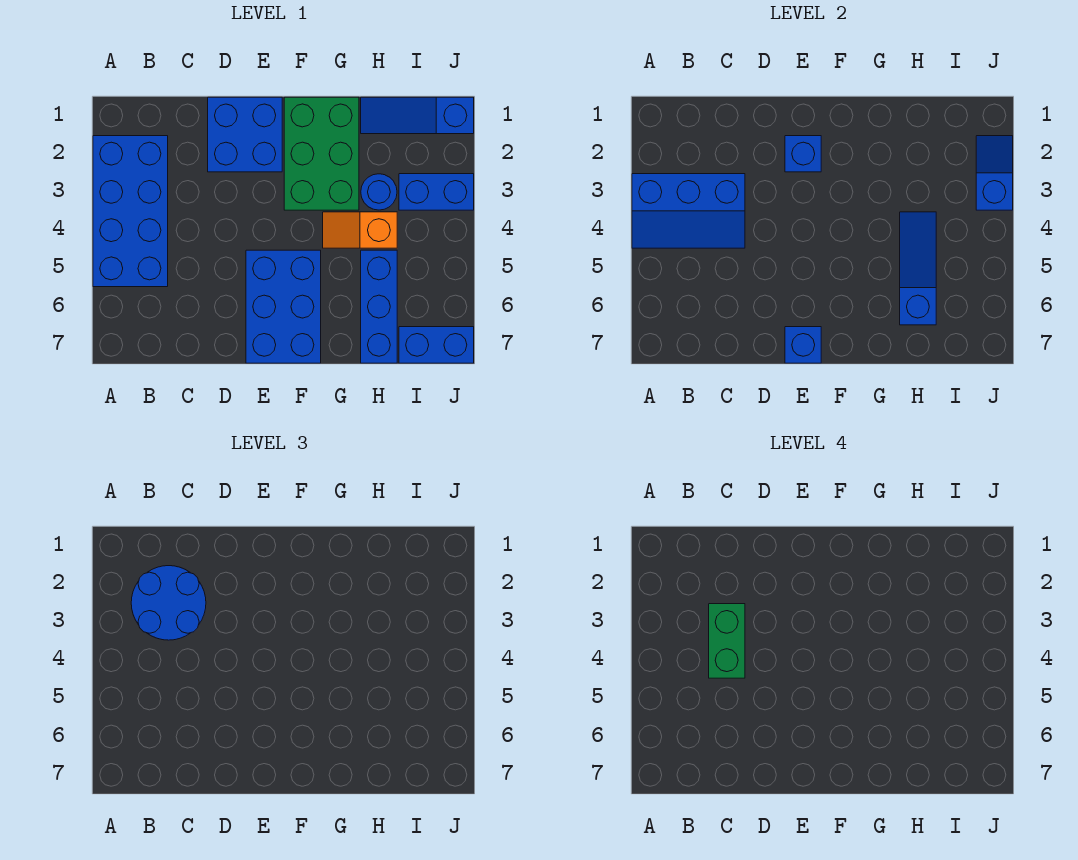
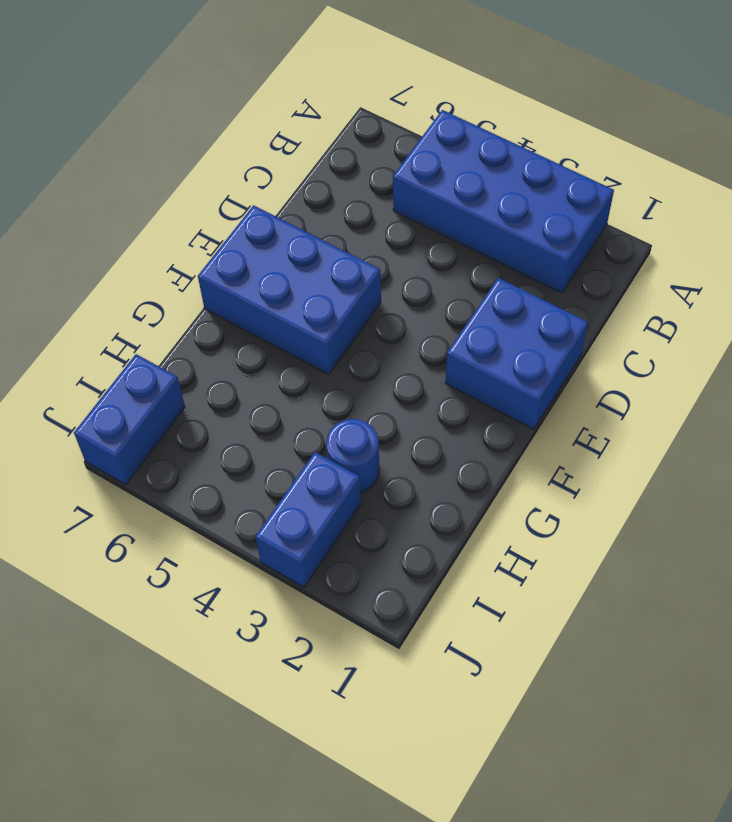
none -> green brick F1:G3 level 1
none -> orange slope G4:H4 level 1 top H
none -> blue slope H1:J1 level 1 top J

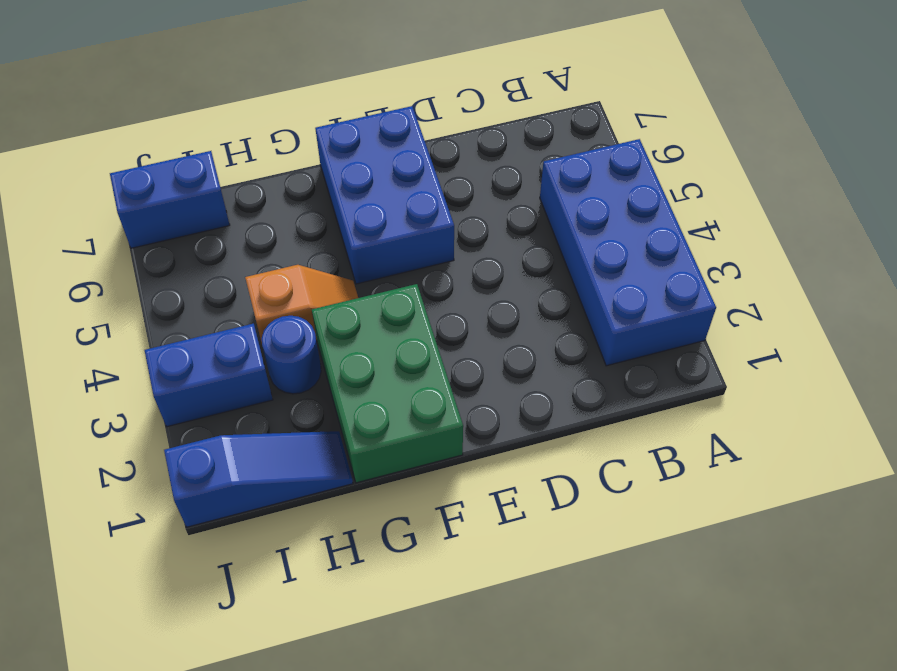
none -> blue brick D1:E2 level 1
none -> blue brick H5:H7 level 1
none -> blue slope A3:C4 level 2 top 3

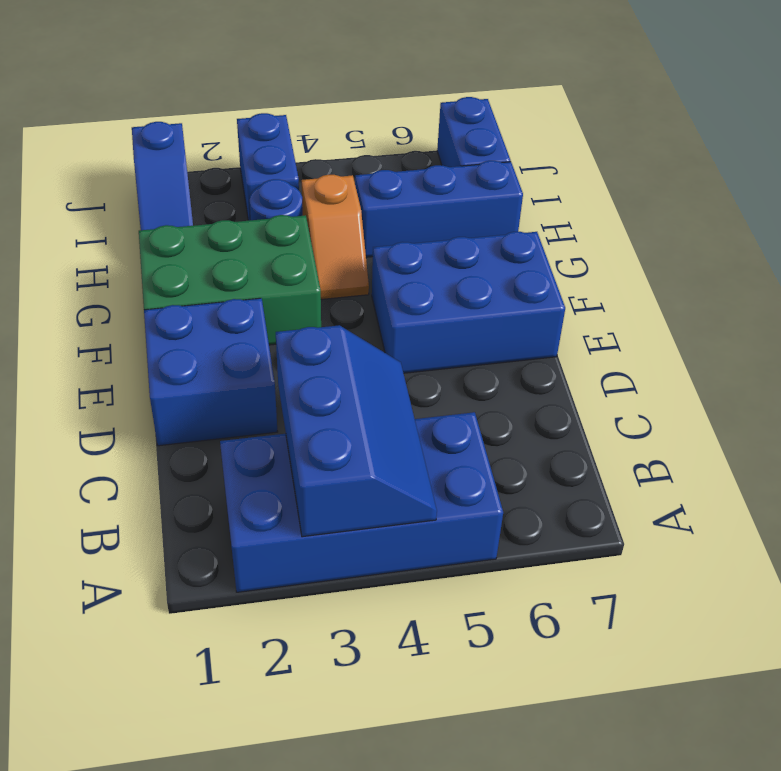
none -> blue brick E2 level 2
none -> blue brick E7 level 2
none -> blue slope H4:H6 level 2 top 6

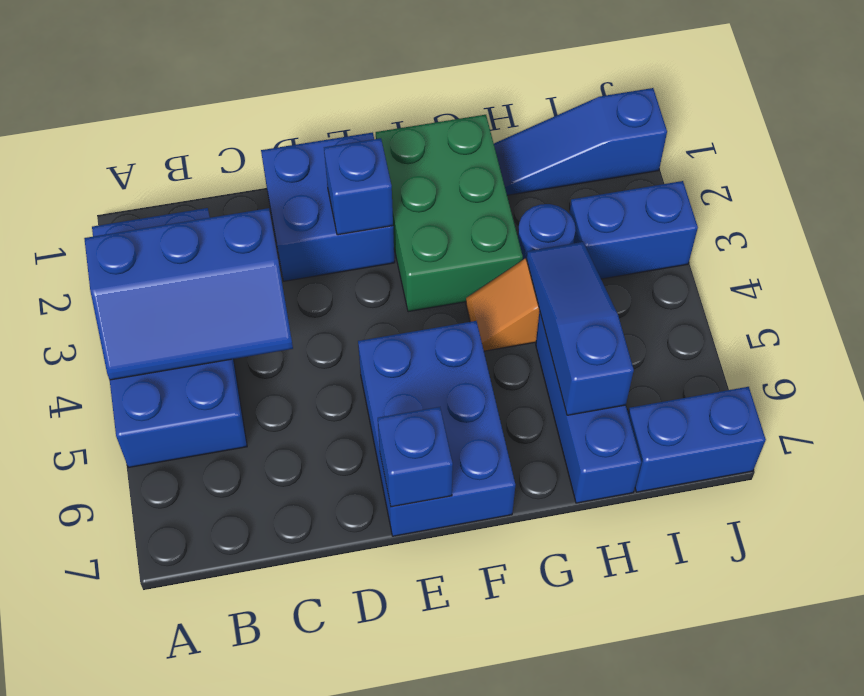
none -> blue slope J2:J3 level 2 top 3
none -> blue round brick B2:C3 level 3
none -> green brick C3:C4 level 4

